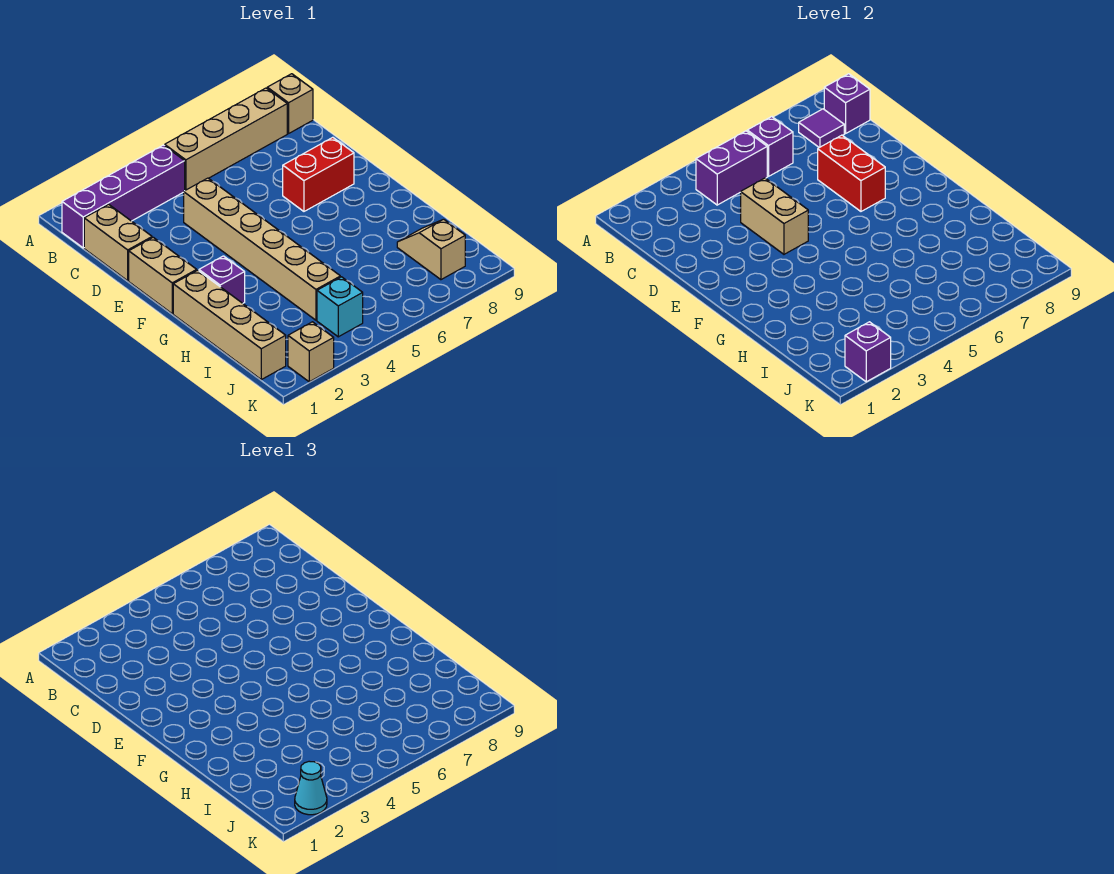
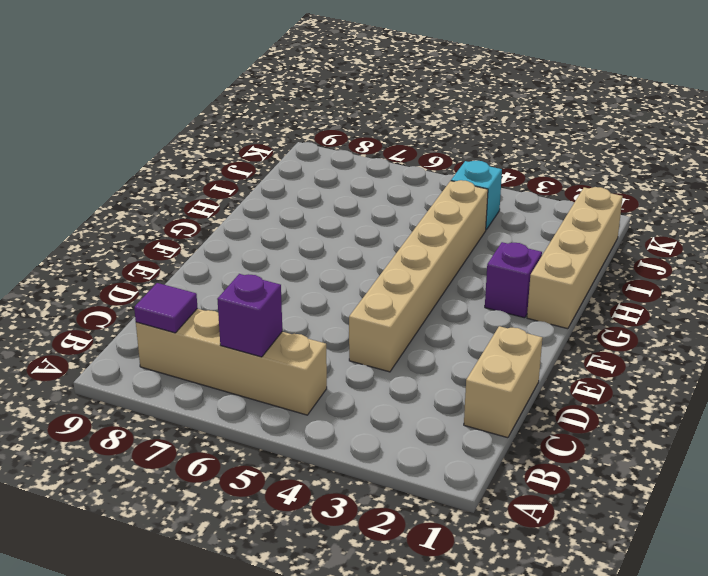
none -> purple brick B1:B4 level 1
none -> tan brick B9 level 1
none -> tan brick E1:F1 level 1

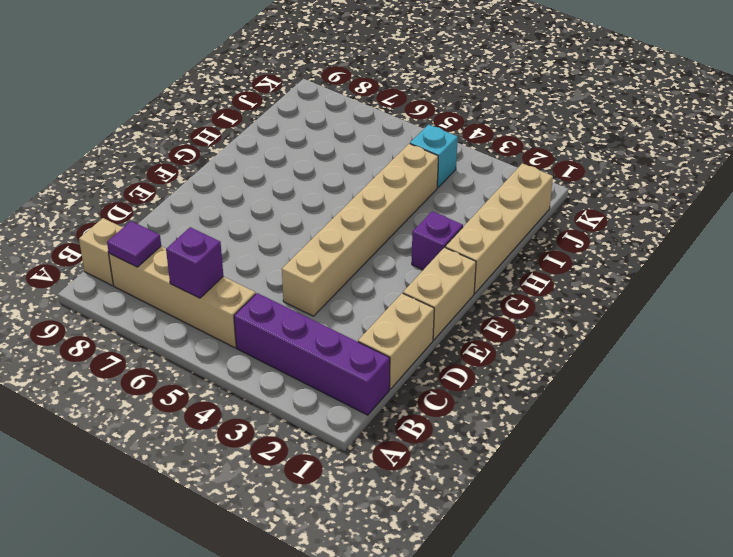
none -> red brick E7:E8 level 1
none -> tan slope I8:J8 level 1 top J
none -> tan brick K2 level 1

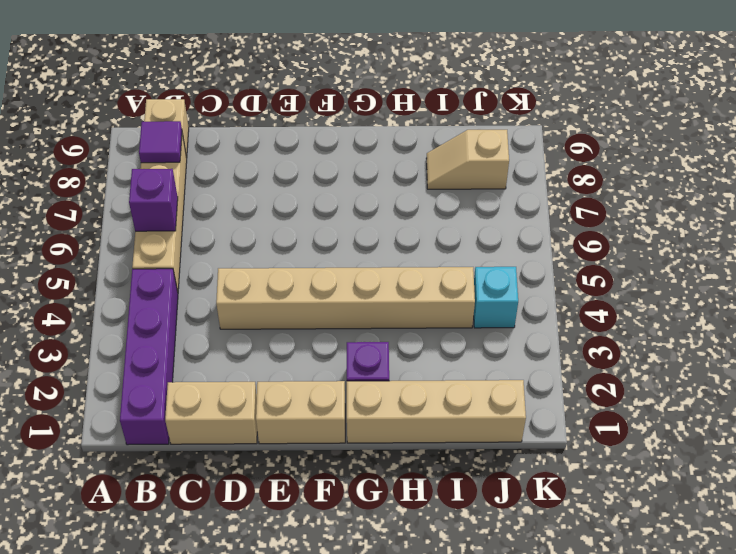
none -> red brick E7:E8 level 1
none -> tan brick K2 level 1
none -> purple brick B4:B5 level 2

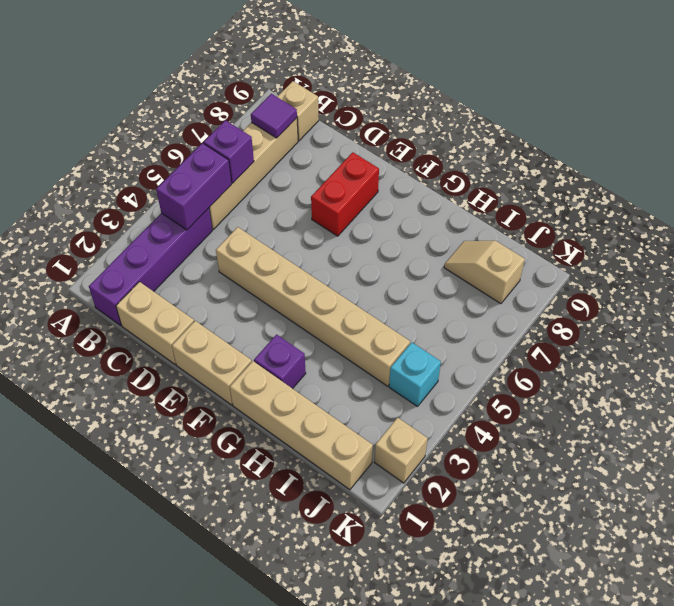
none -> purple brick B9 level 2
none -> tan brick D4:E4 level 2
none -> red brick D7:E7 level 2

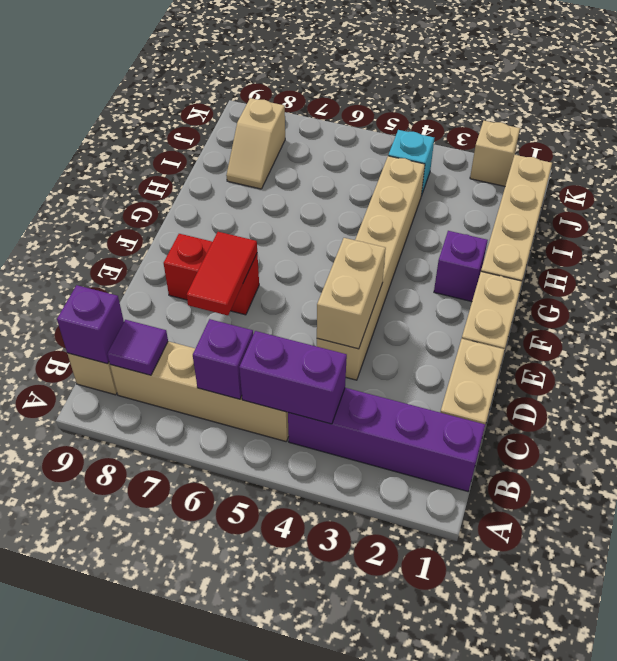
red tile D7:E7 level 2 -> red brick D7:E7 level 2
none -> purple brick K2 level 2
none -> cyan cone K2 level 3

